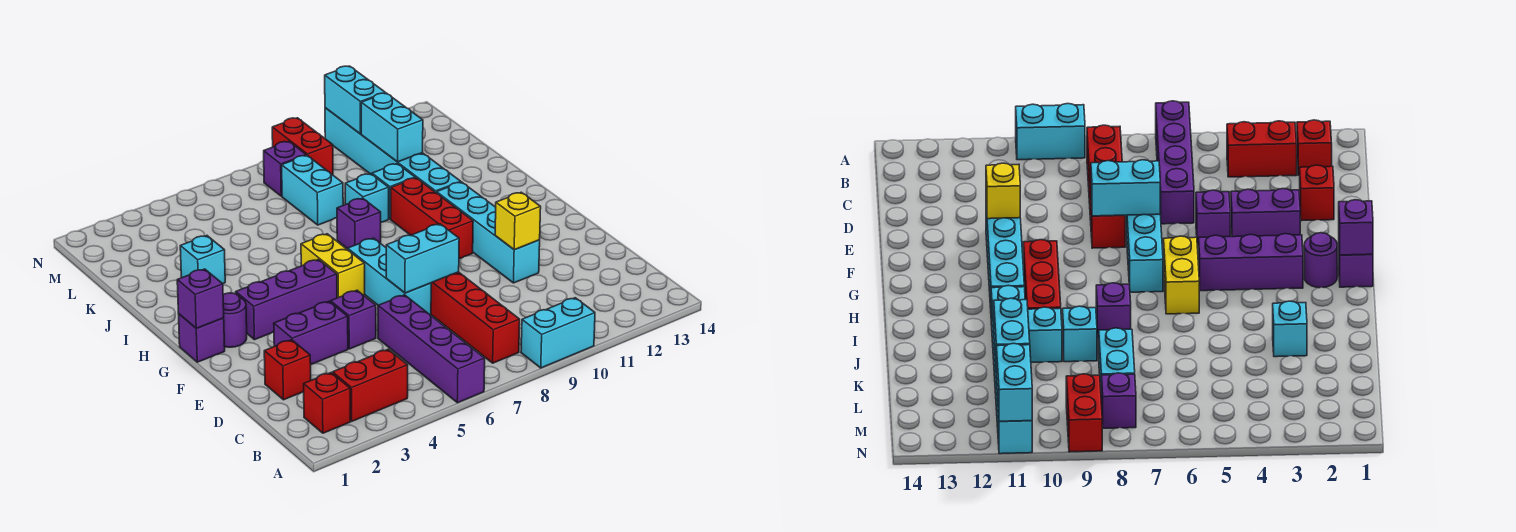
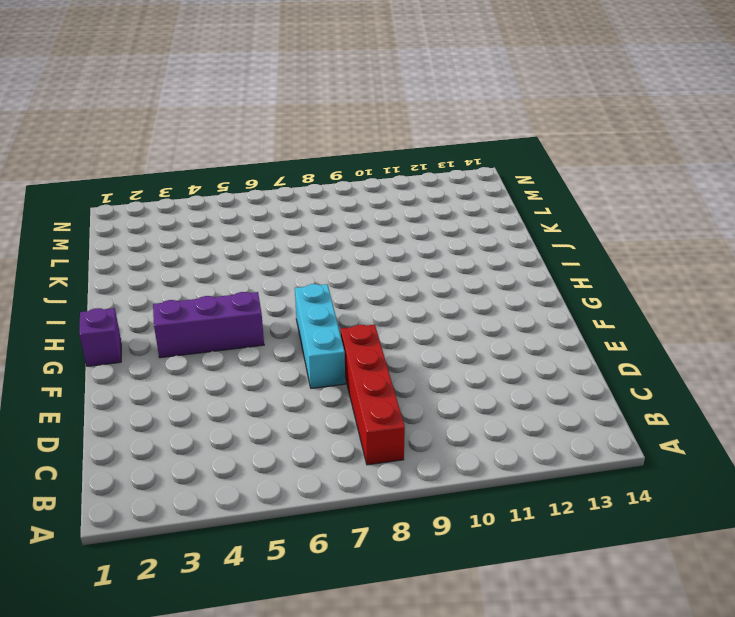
none -> purple brick A6:D6 level 1
none -> cyan brick A9:A10 level 1
none -> red brick B2 level 1

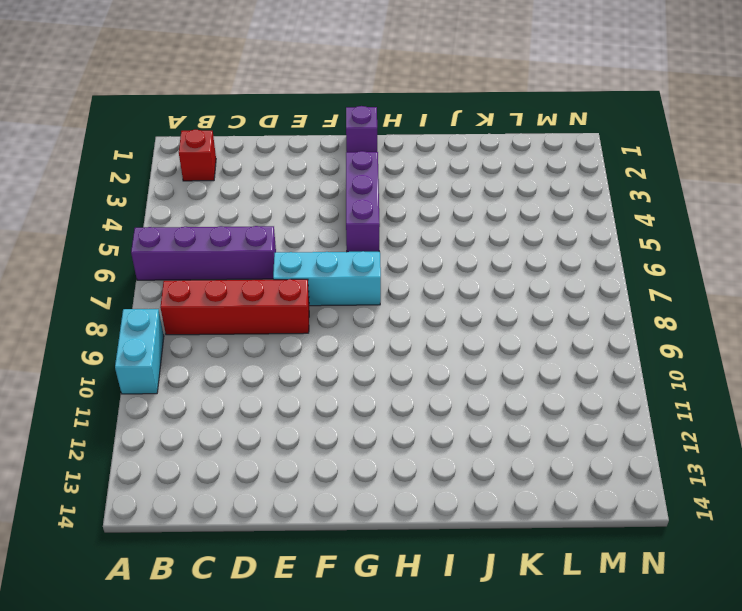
none -> red brick B3:B4 level 1
none -> red brick D2 level 1
none -> purple brick E3:E4 level 1

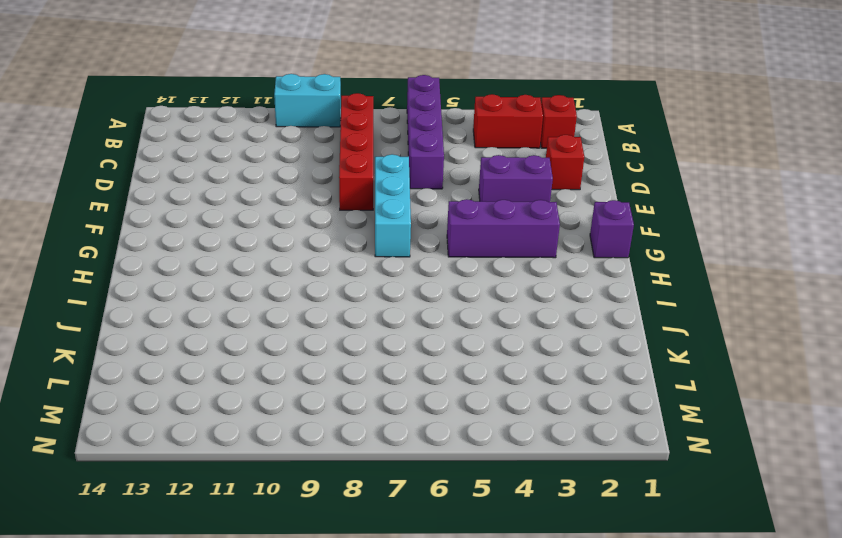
none -> purple brick E5 level 1
none -> cyan brick E11:H11 level 1
none -> purple round brick G2 level 1

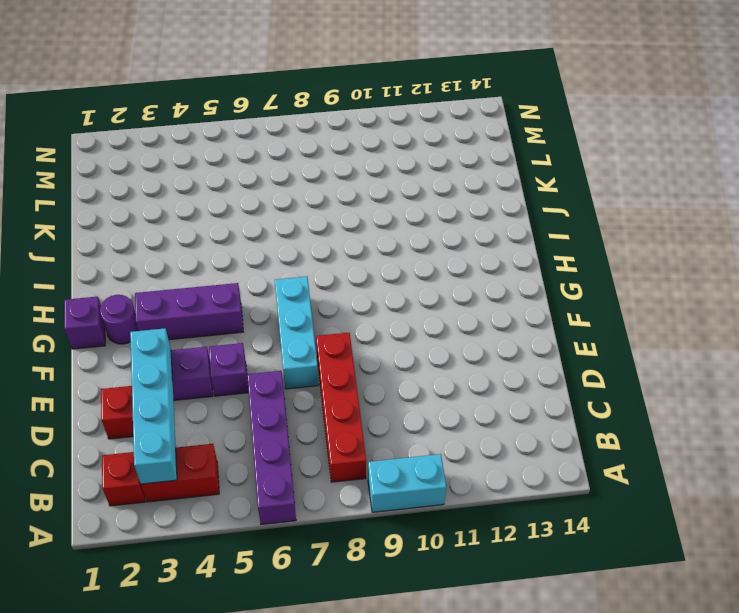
cyan brick B3:E3 level 2 -> cyan brick E11:H11 level 1
none -> yellow brick G6:H6 level 1
none -> red brick G10:I10 level 1
none -> purple brick I8 level 1

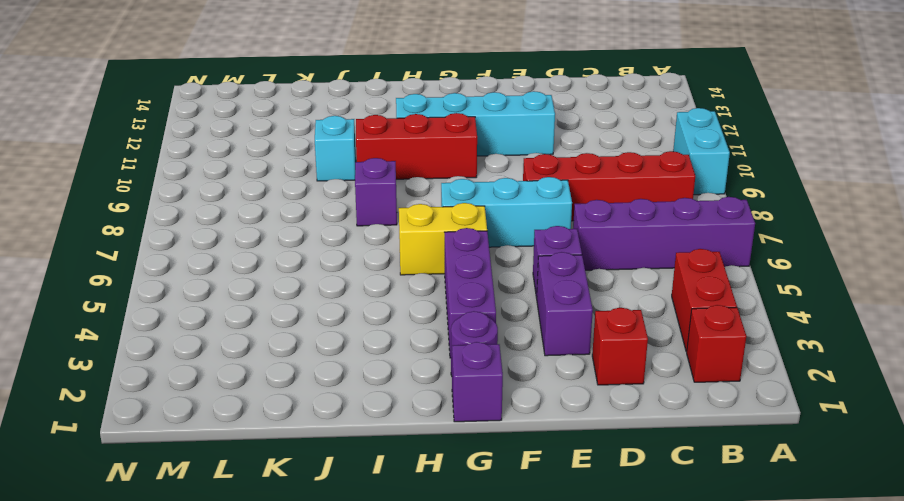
none -> cyan brick I11:N11 level 1
none -> cyan brick J3 level 1
none -> cyan brick J9 level 1

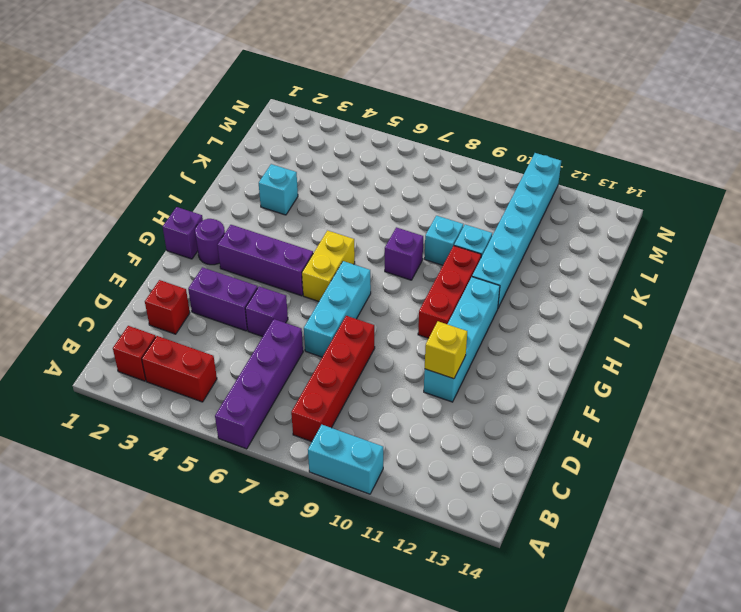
none -> cyan brick K8:L8 level 1
none -> purple brick M8 level 1
none -> red brick M9:N9 level 1

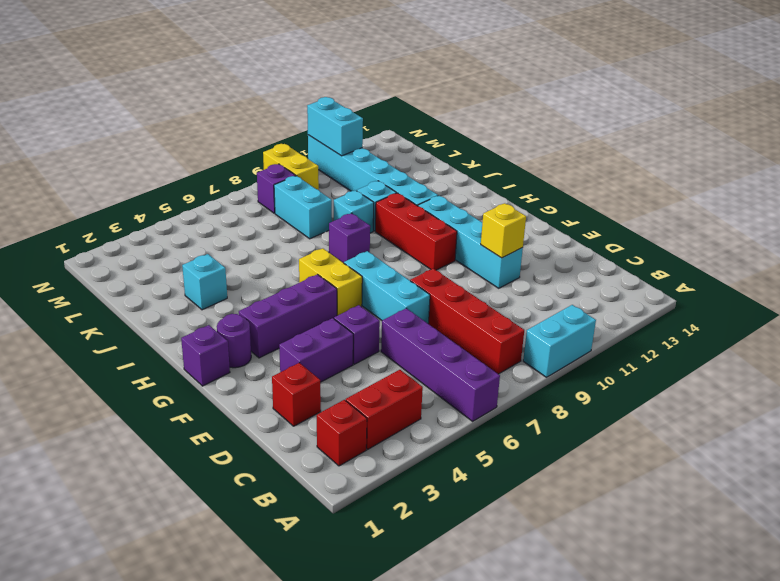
yellow brick M9:N9 level 1 -> red brick M9:N9 level 1
none -> cyan brick E7:E8 level 2
none -> purple brick G1 level 2
none -> cyan brick K11:L11 level 2

